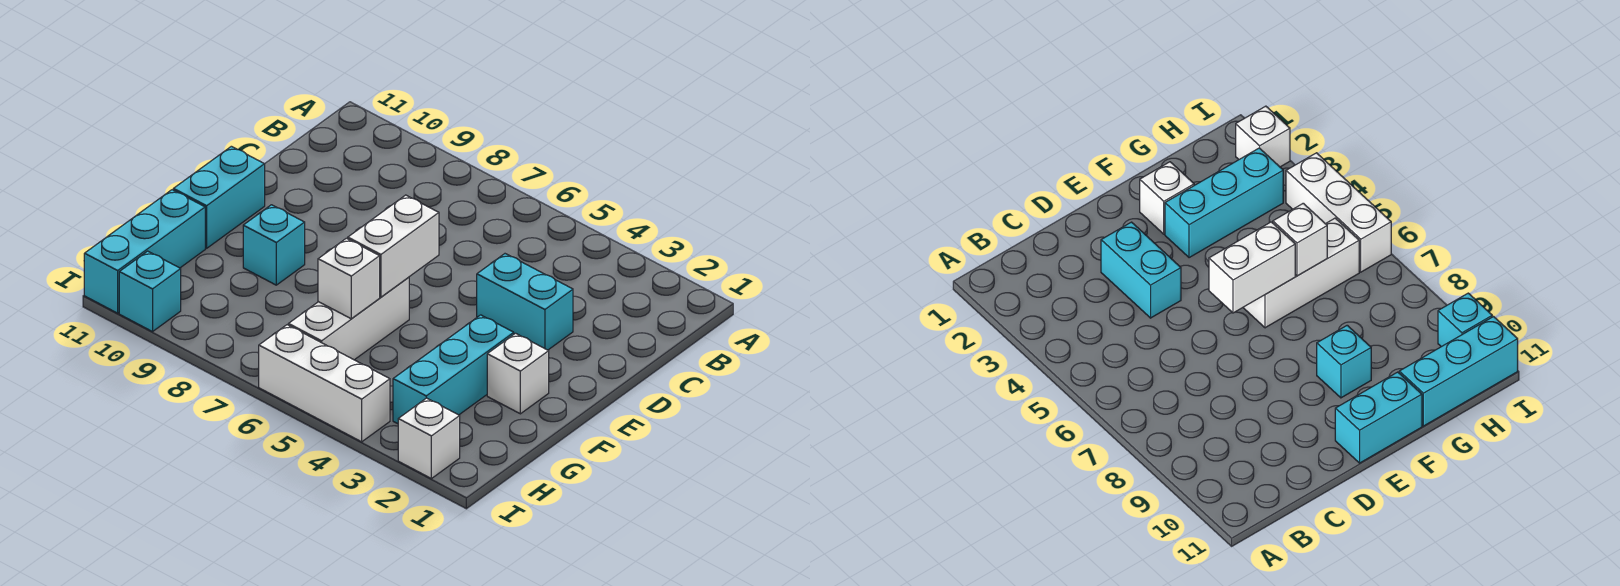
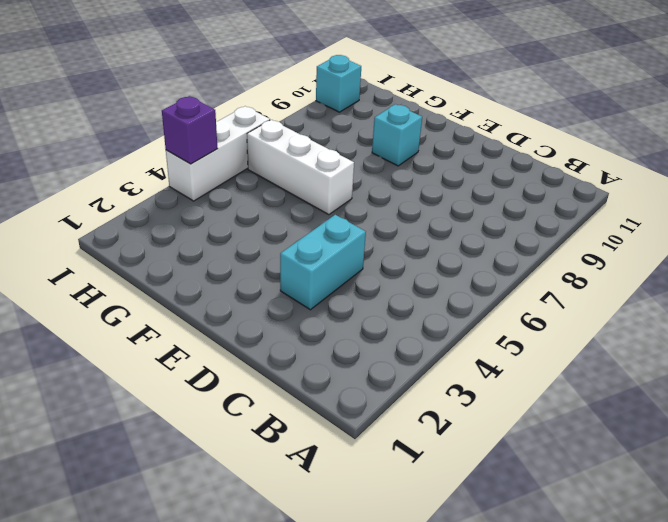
purple brick I4 level 2 -> none
none -> cyan brick E11:F11 level 1
none -> white brick F2 level 1
none -> cyan brick F3:H3 level 1

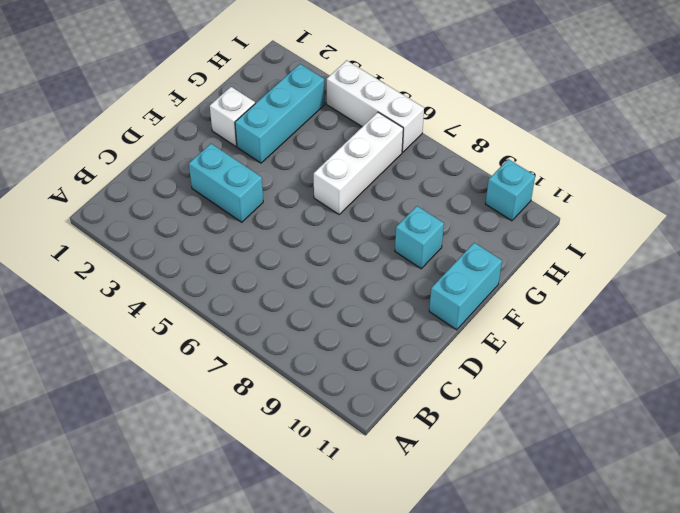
none -> cyan brick G11:I11 level 1
none -> white brick I2 level 1
none -> white brick E6:F6 level 2

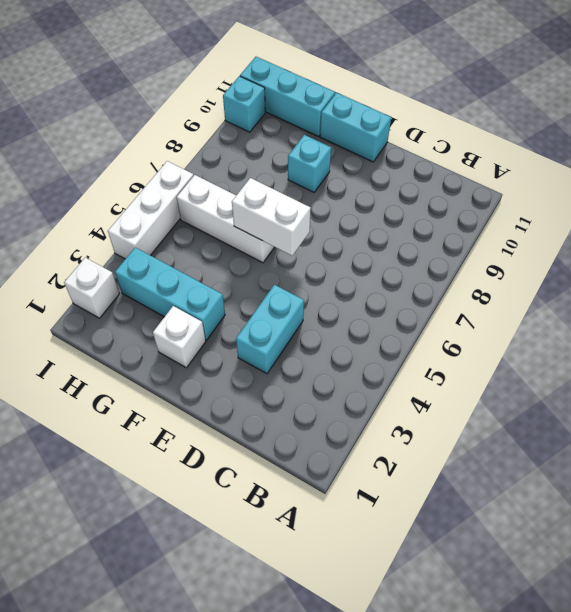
none -> white brick G6 level 2

